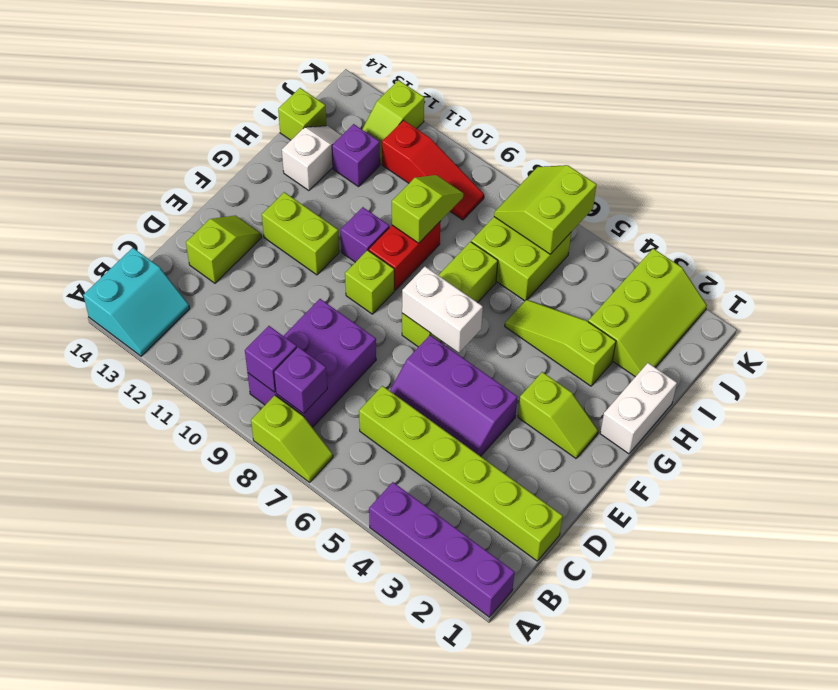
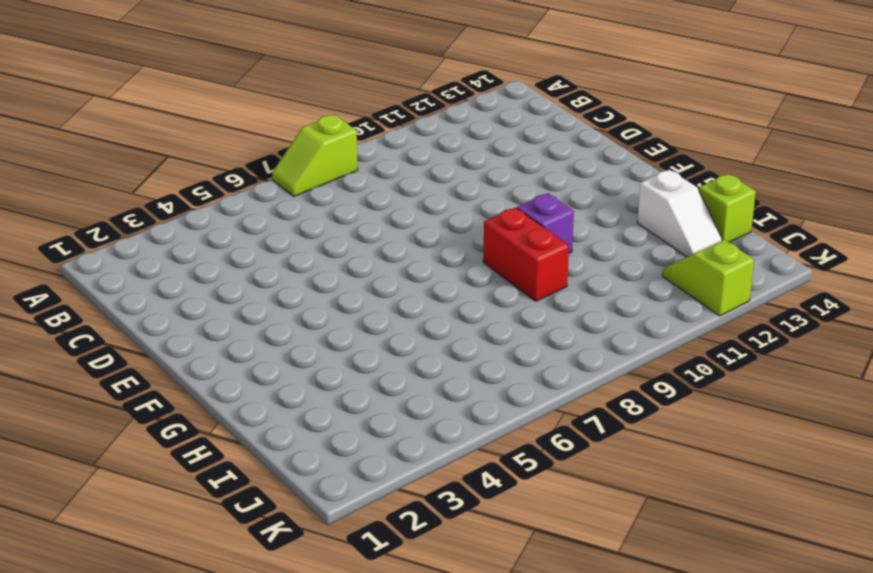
none -> purple brick A1:A4 level 1
none -> cyan slope A13:B14 level 1 top 14
none -> purple brick B8:D9 level 1

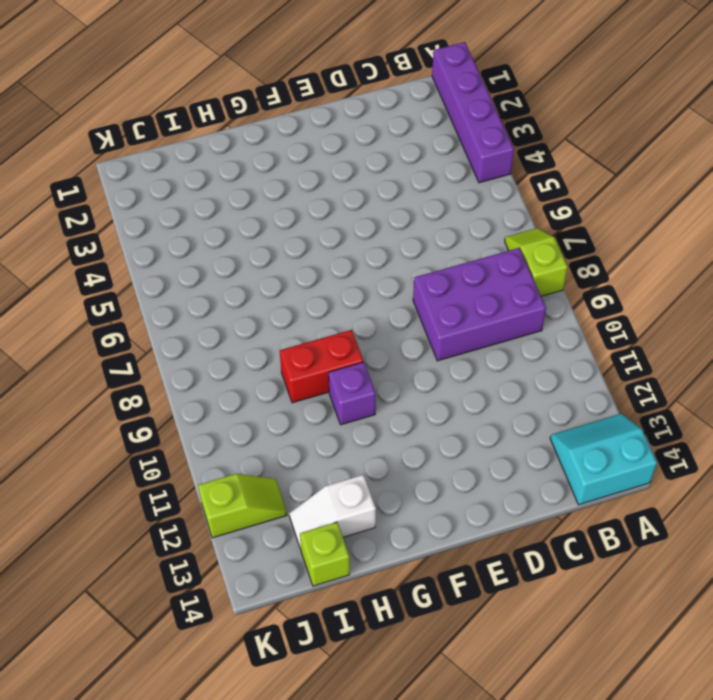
none -> lime brick C1:C6 level 1
none -> purple slope D4:E6 level 1 top E
none -> lime slope D13:E13 level 1 top D

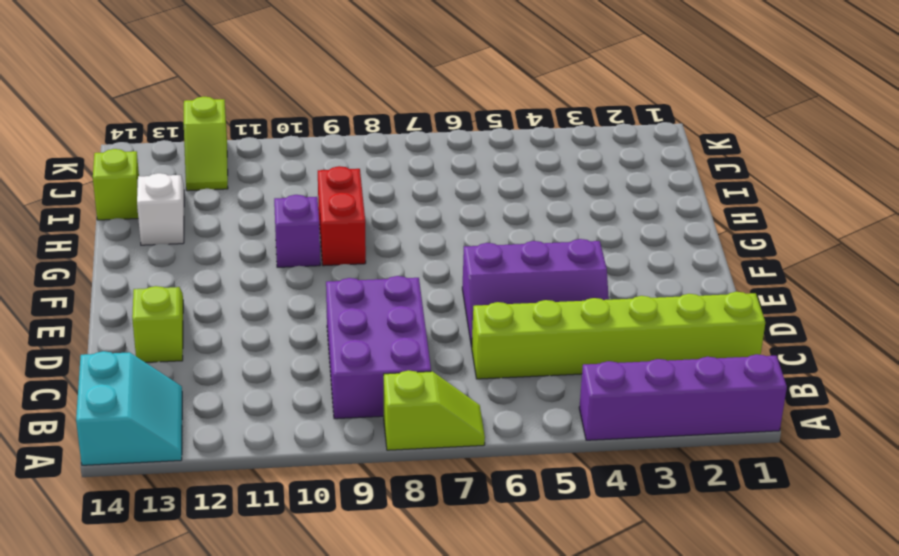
none -> lime slope F2:F3 level 1 top 3
none -> lime brick F7:H7 level 1
none -> lime brick F9 level 1

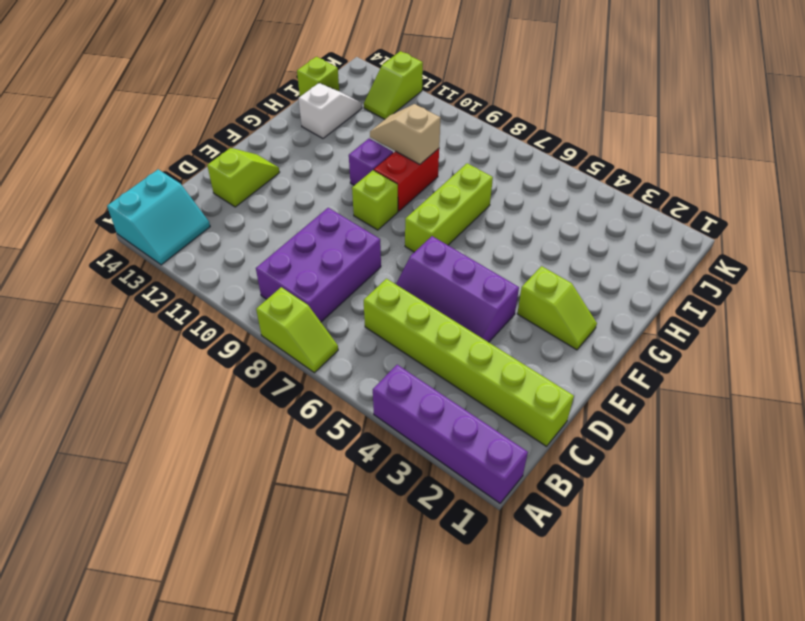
tan slope H9:H10 level 2 top 9 -> lime slope H9:I9 level 2 top H
none -> lime brick F11:F12 level 1
none -> white brick G1:H1 level 1
none -> lime slope H3:H5 level 1 top 3

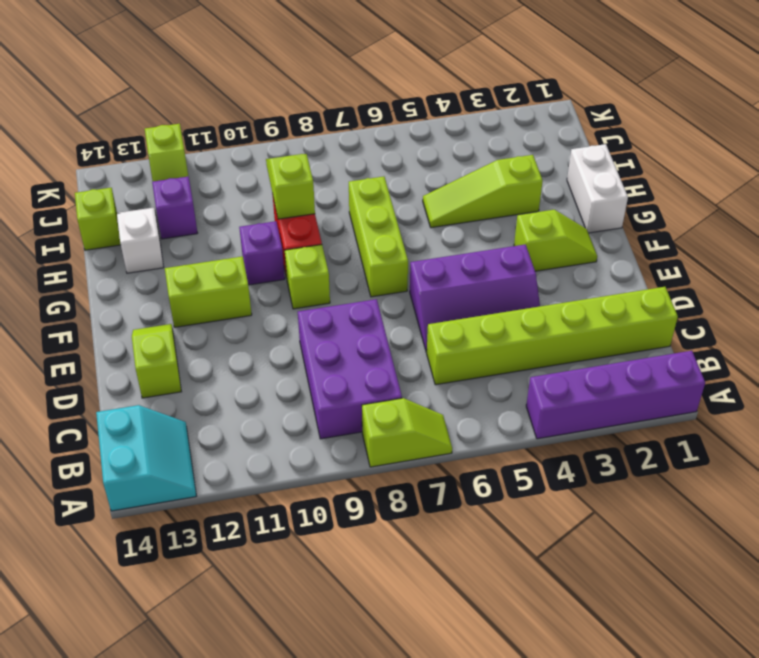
none -> lime slope I2:K3 level 1 top 3
none -> lime brick I6:J7 level 1
none -> red slope J9:J11 level 1 top 11

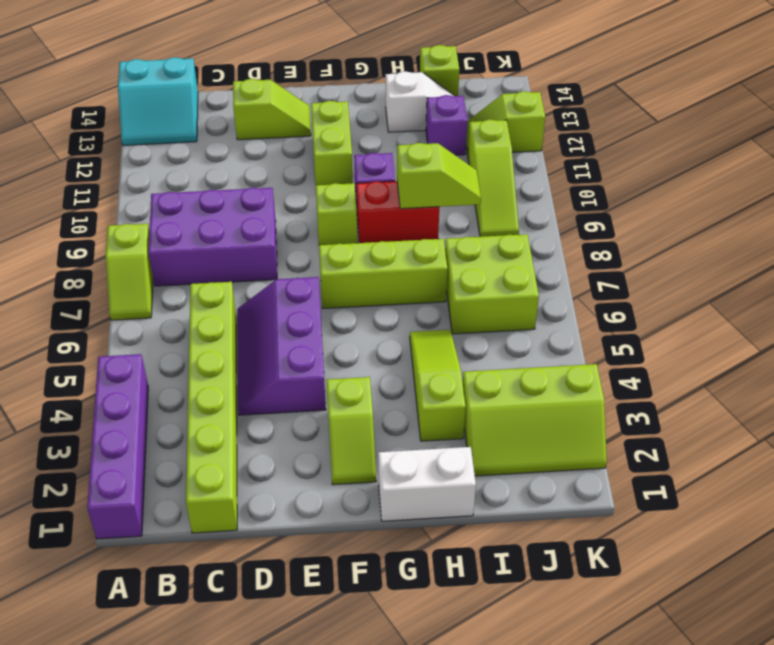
lime slope J9:J11 level 1 top 11 -> red slope J9:J11 level 1 top 11
none -> purple brick B8 level 2
none -> purple brick B9 level 2
none -> white brick F6:F7 level 2

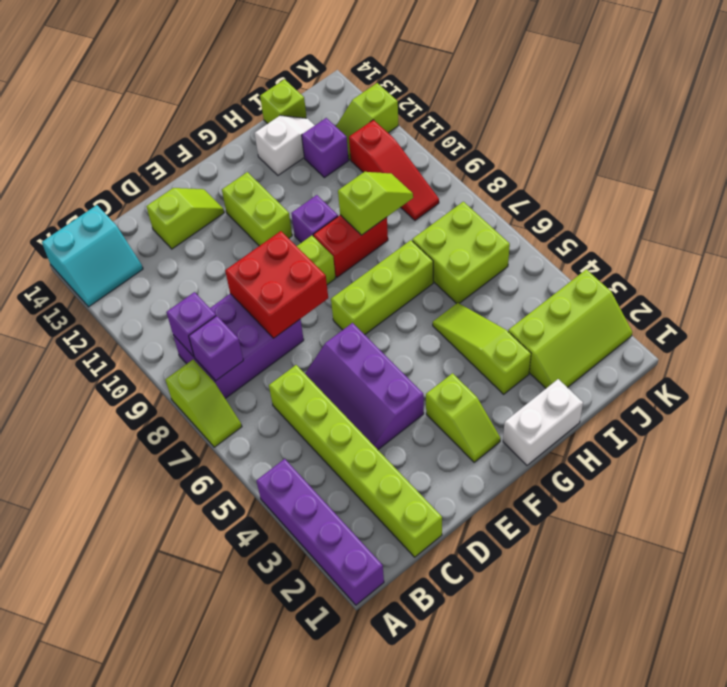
red brick D8:E9 level 2 -> none
none -> white brick F6:F7 level 2
none -> lime slope J6:K7 level 2 top 6

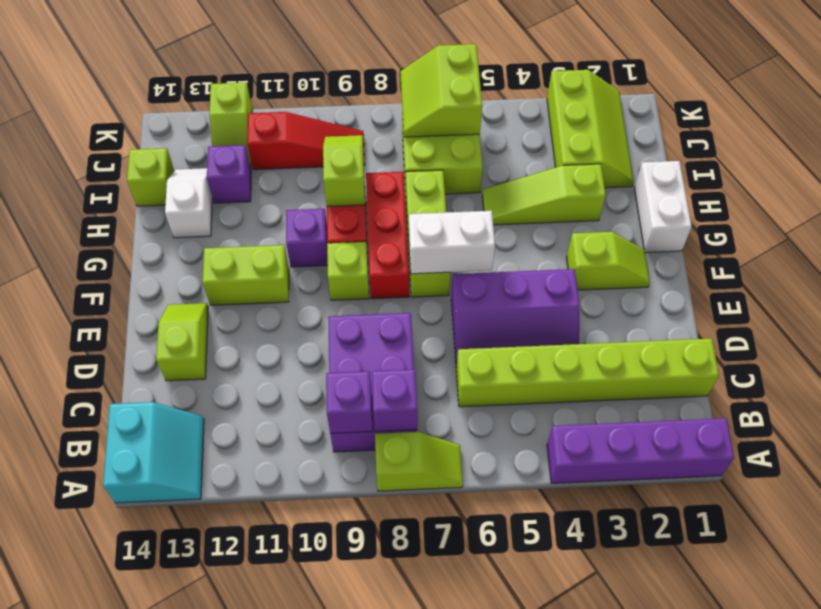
red brick F8:H8 level 1 -> none

